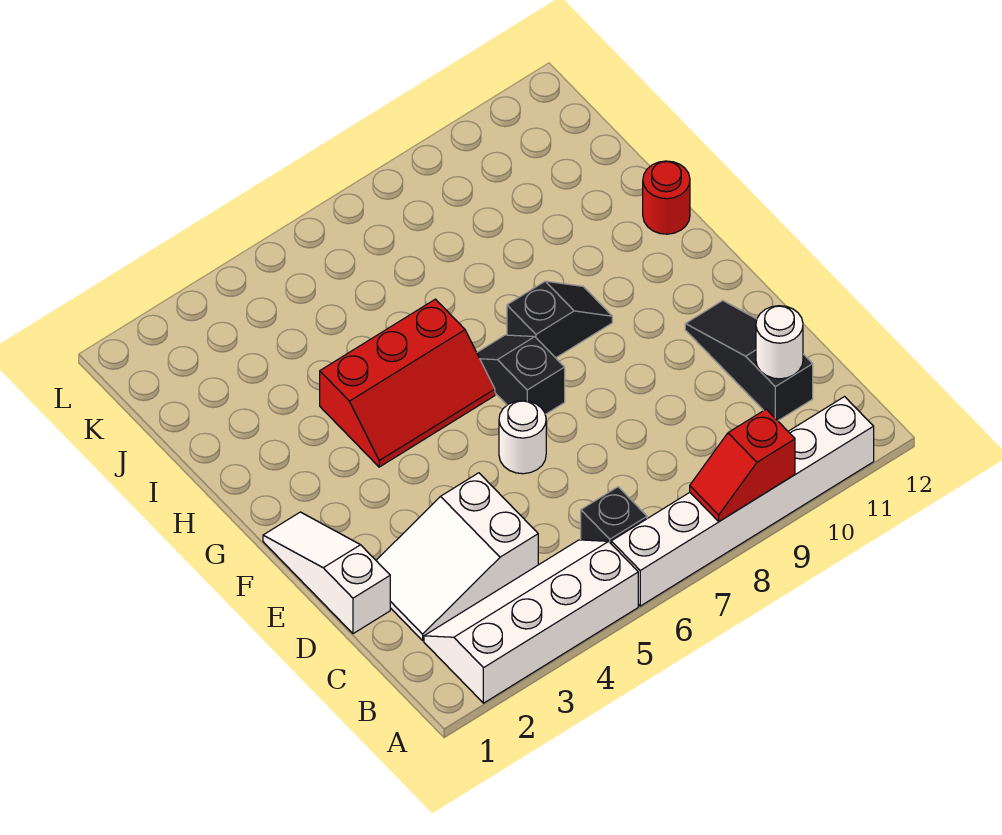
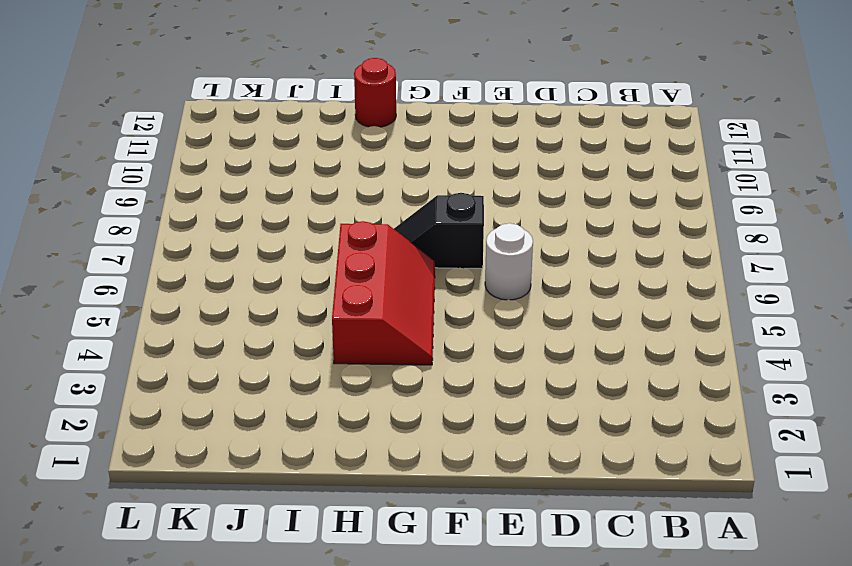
none -> white slope A2:B5 level 1 top A
none -> white brick A6:A11 level 1
none -> black brick B6 level 1

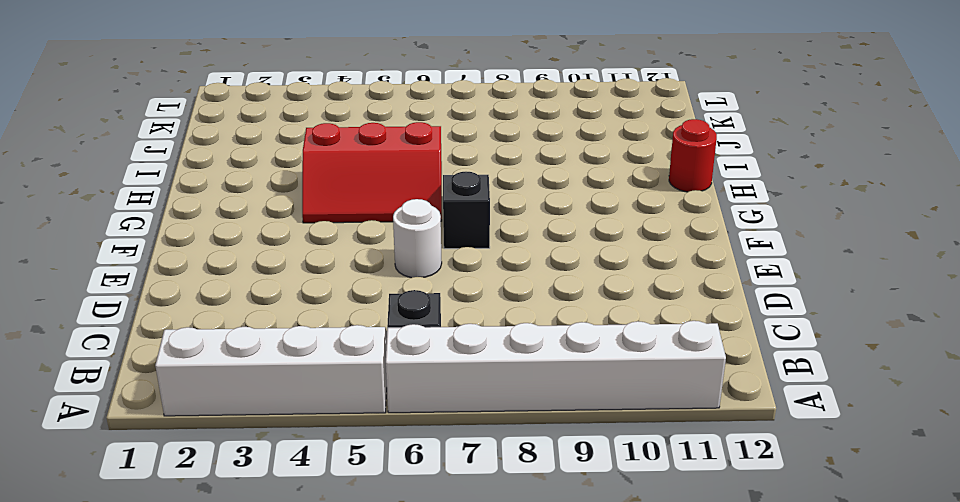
none -> white slope C2:D4 level 1 top 4
none -> black slope C11:E11 level 1 top C
none -> white slope D1:F1 level 1 top D

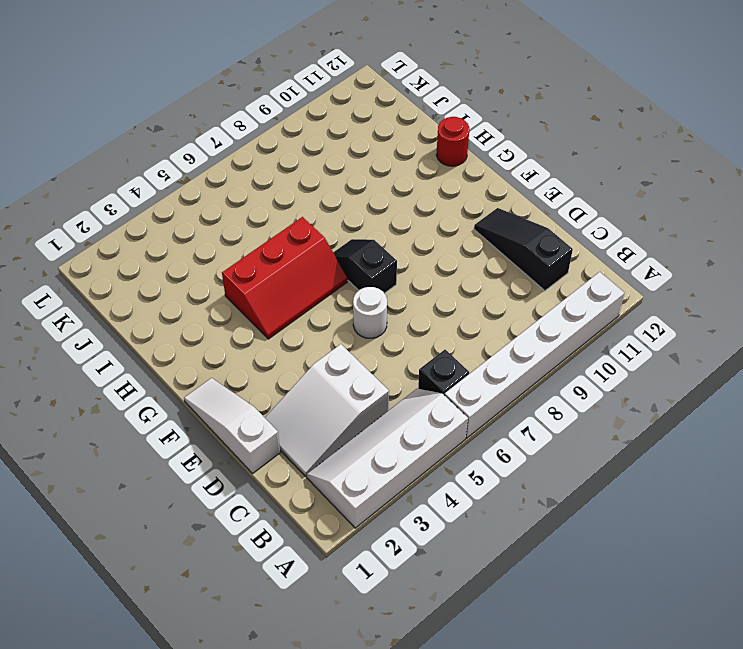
none -> black slope G8:G9 level 1 top 8
none -> red slope A8:A9 level 2 top 9
none -> white round brick C11 level 2

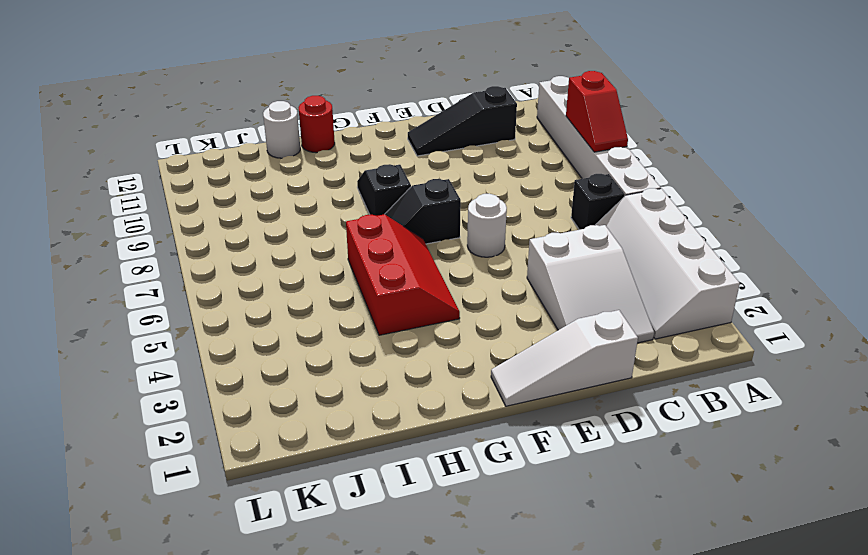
white round brick I12 level 1 -> white round brick C11 level 2

